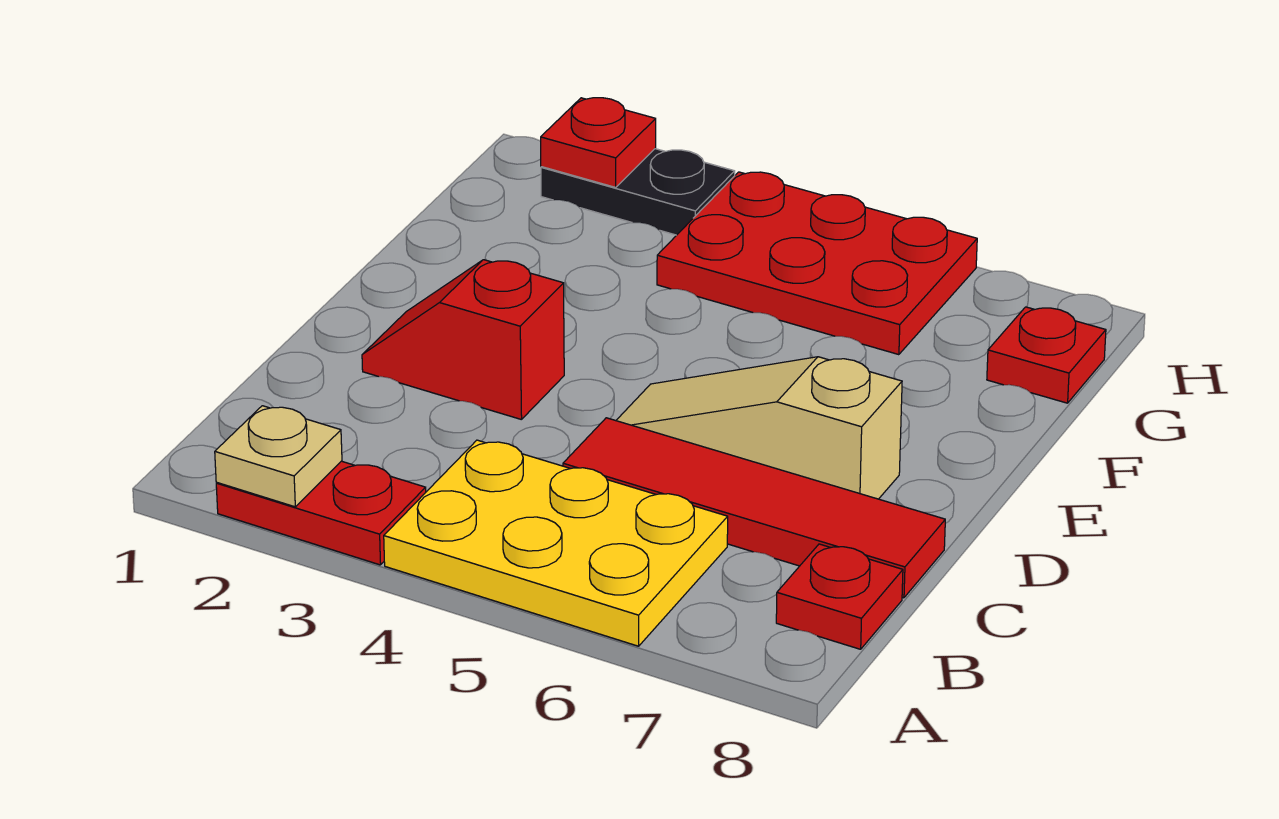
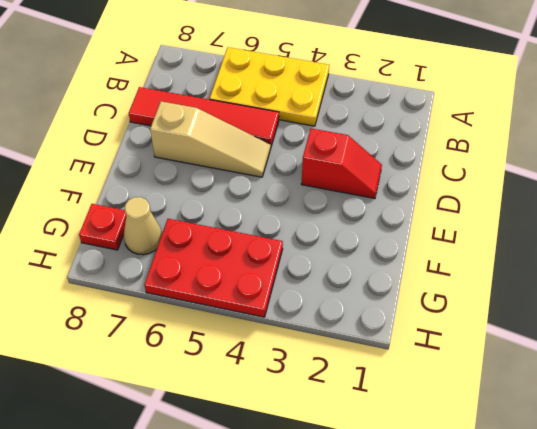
tan cone G7 level 1 -> none
none -> red plate A2:A3 level 1
none -> red plate B8 level 1

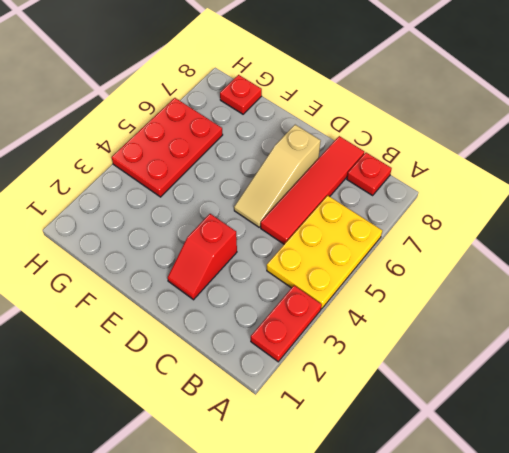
none -> black plate H2:H3 level 1
none -> tan plate A2 level 2

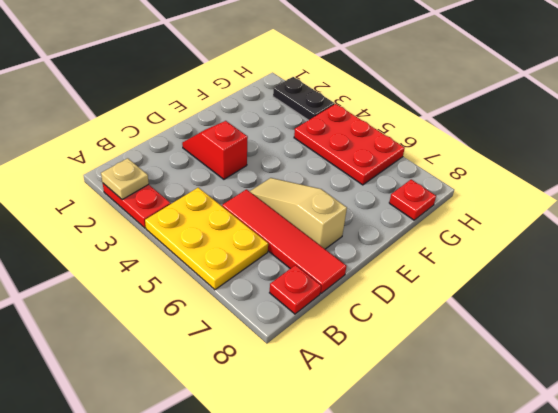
none -> red plate H2 level 2

